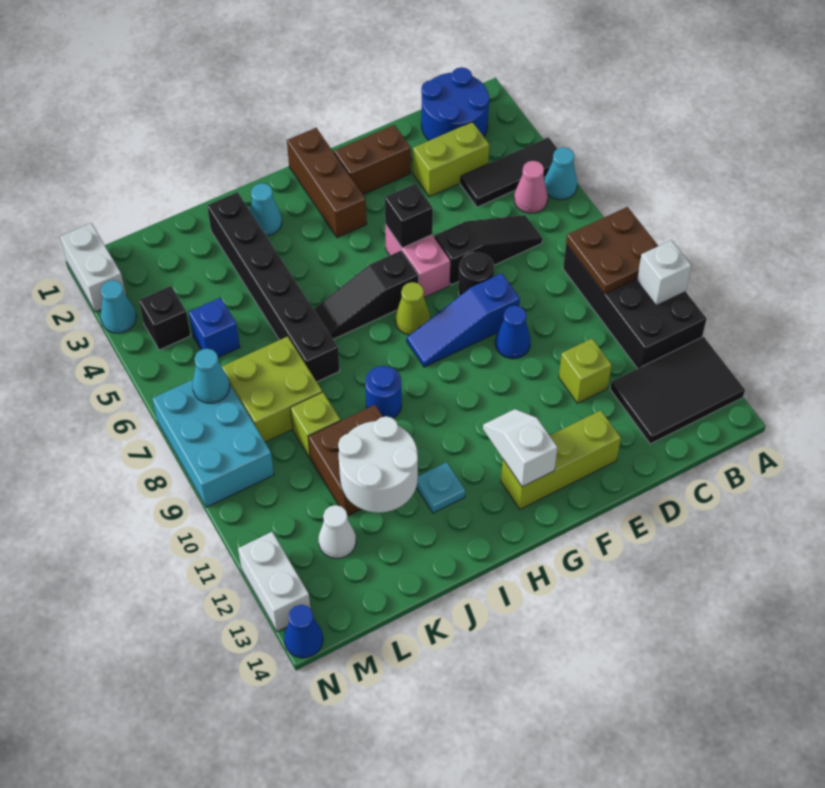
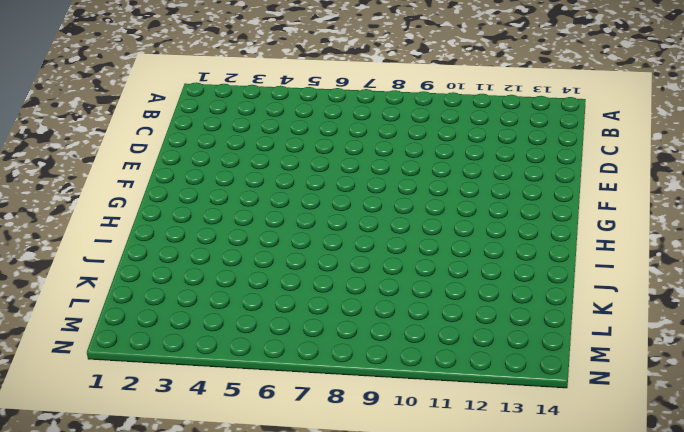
none -> black tile A4:C4 level 1
none -> cyan cone A5 level 1
none -> black brick A8:B11 level 1
none -> black tile A12:C13 level 1

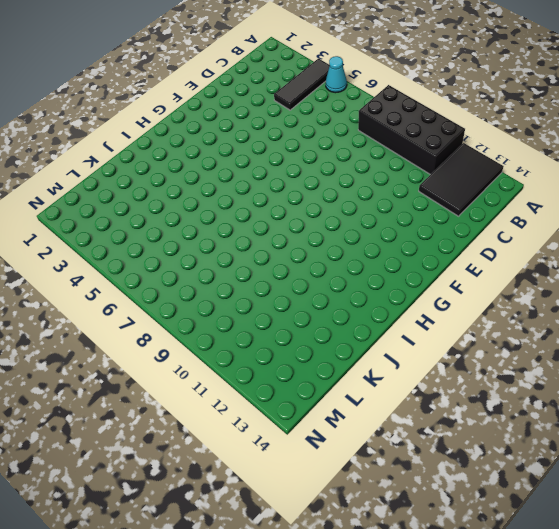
none -> blue round brick B1:C2 level 1
none -> pink cone B5 level 1
none -> lime brick C3:D3 level 1
none -> black slope C6:E6 level 1 top E

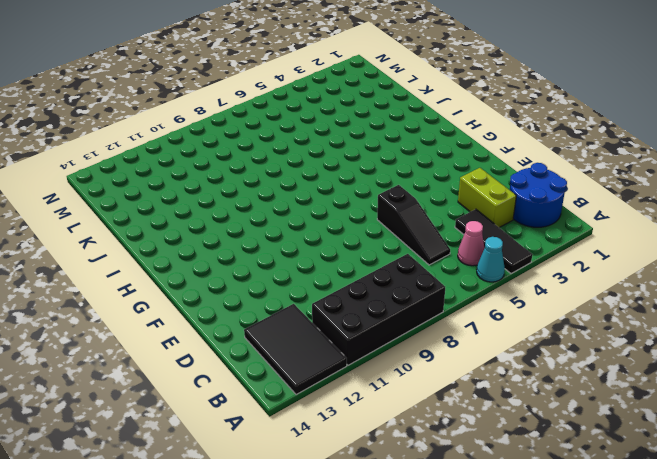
none -> lime brick D11 level 1
none -> brown brick E2:F2 level 1
none -> black round brick E7 level 1
none -> blue slope E8:G8 level 1 top E

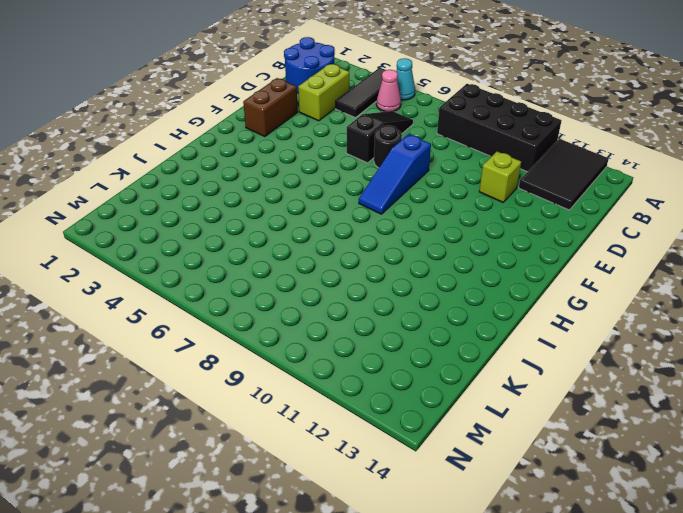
none -> blue cone E9 level 1
none -> lime brick E13:G13 level 1
none -> pink brick F5:F6 level 1
none -> brown brick G1:G3 level 1

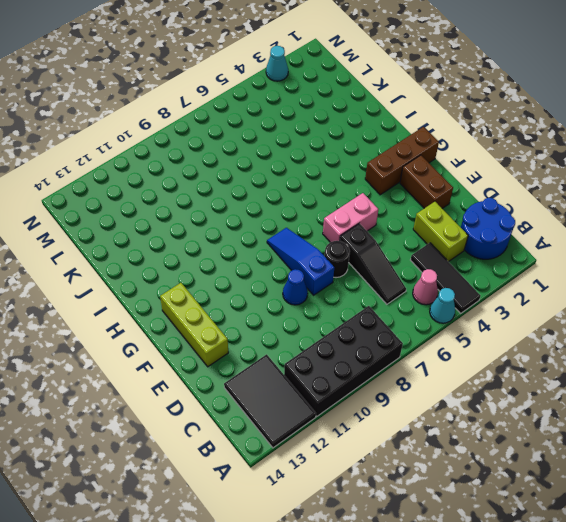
none -> lime brick D11 level 1
none -> black slope G6:I6 level 1 top G
none -> lime cone G7 level 1
none -> cyan cone I2 level 1

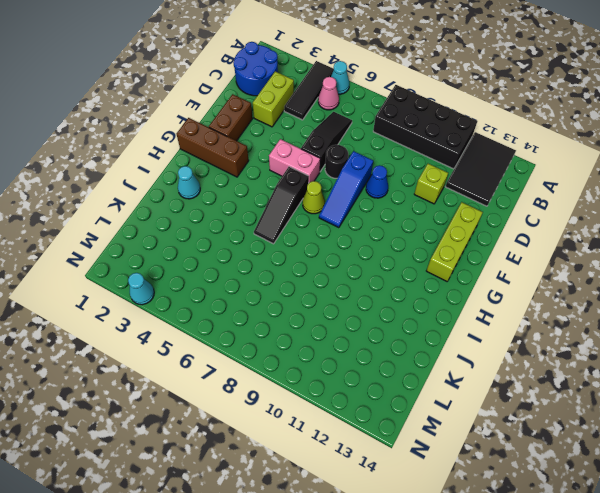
none -> blue round brick I9 level 1
none -> cyan plate I12 level 1
none -> black brick J2:J7 level 1
none -> brown brick J10:K11 level 1

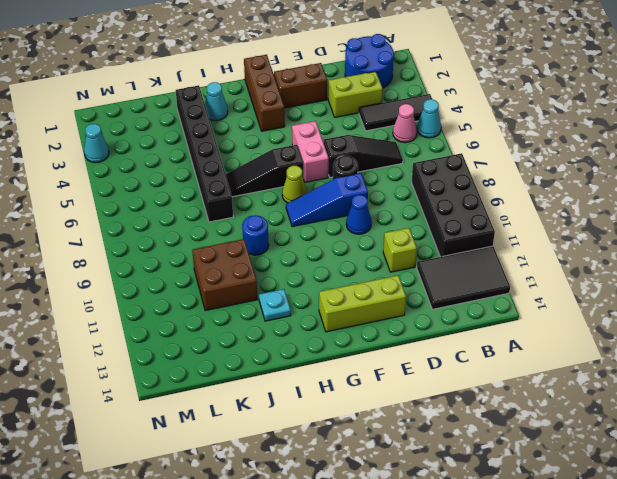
none -> lime brick K7:L8 level 1
none -> lime brick K9 level 1
none -> blue brick L5 level 1
none -> white cone L12 level 1

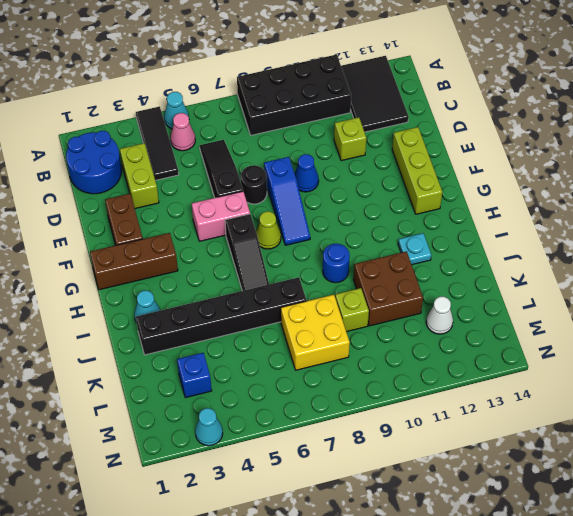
yellow brick K7:L8 level 1 -> lime brick K7:L8 level 1
blue brick L3 level 1 -> blue brick L5 level 1
none -> black brick M4 level 1
none -> cyan brick M7:N9 level 1
none -> white brick N1:N2 level 1
none -> white brick N12:N13 level 1

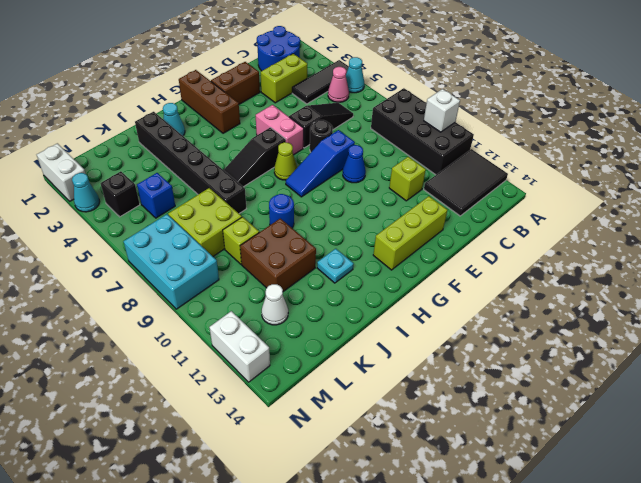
none -> blue cone N14 level 1
none -> brown plate A8:B9 level 2
none -> black brick F5 level 2
none -> white slope G12:G13 level 2 top 13

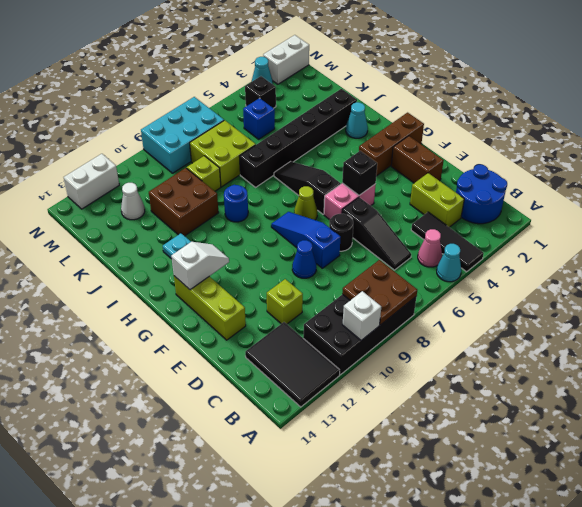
none -> blue cone N14 level 1
none -> white round brick J11:K12 level 2
none -> cyan cone M7 level 2

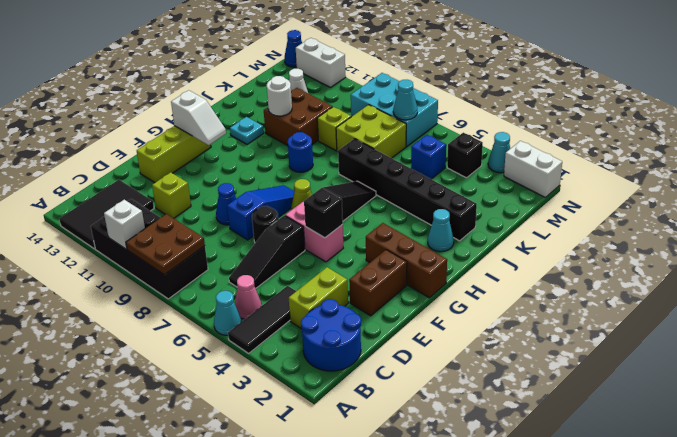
white round brick J11 level 2 -> white round brick J11:K12 level 2

